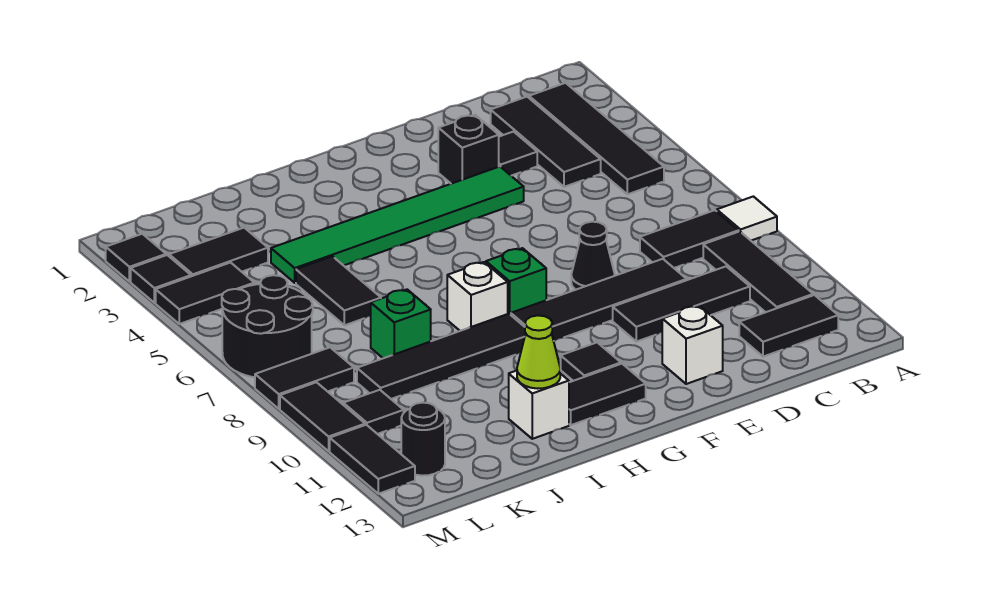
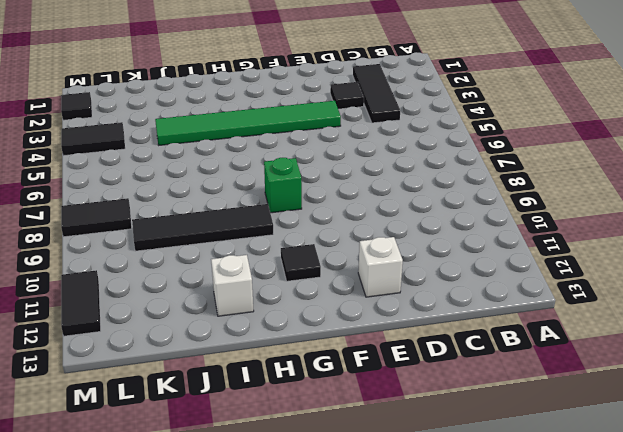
none -> white tile A8 level 1
none -> black tile B2:B5 level 1
none -> black tile B8:C8 level 1
none -> black tile B9:B11 level 1

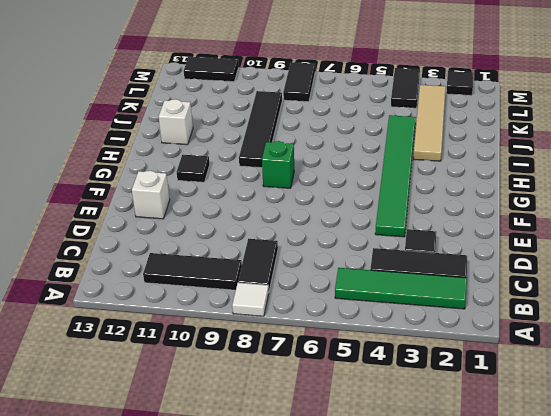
green tile B2:B5 level 1 -> black tile B2:B5 level 1
tan tile I3:L3 level 1 -> black tile K3:L3 level 1
none -> black tile B12:C12 level 1
none -> black tile C10:E10 level 1
none -> black tile D9:G9 level 1
none -> black brick E3 level 1

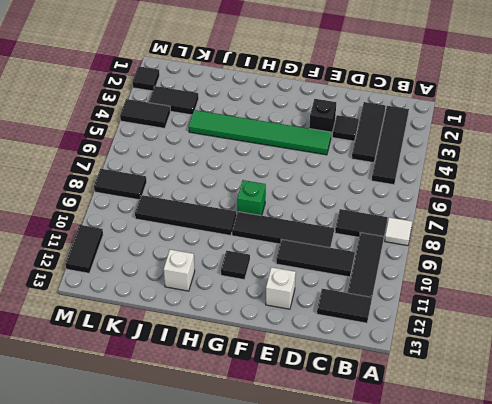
none -> black cone E8 level 1
none -> black tile G12:H12 level 1
none -> white brick H8 level 1
none -> black tile J5:J6 level 1

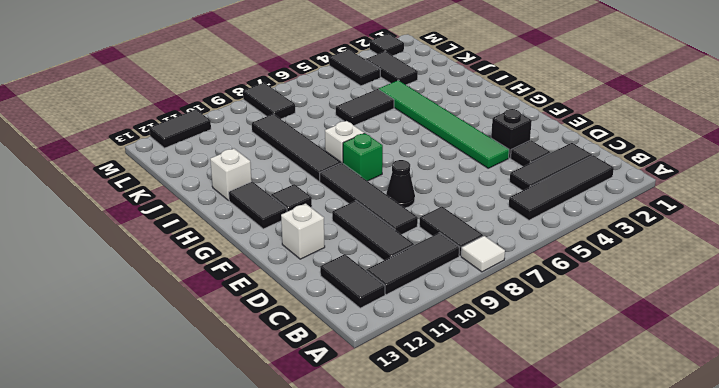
none -> green brick J8 level 1
none -> black round brick L6:M7 level 1
none -> black tile L10 level 1
none -> black round brick L12 level 1

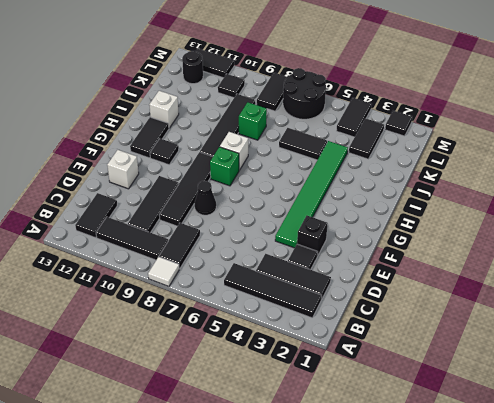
none -> black tile M3 level 1
none -> black tile M9:M10 level 1
none -> lime cone I12 level 2

